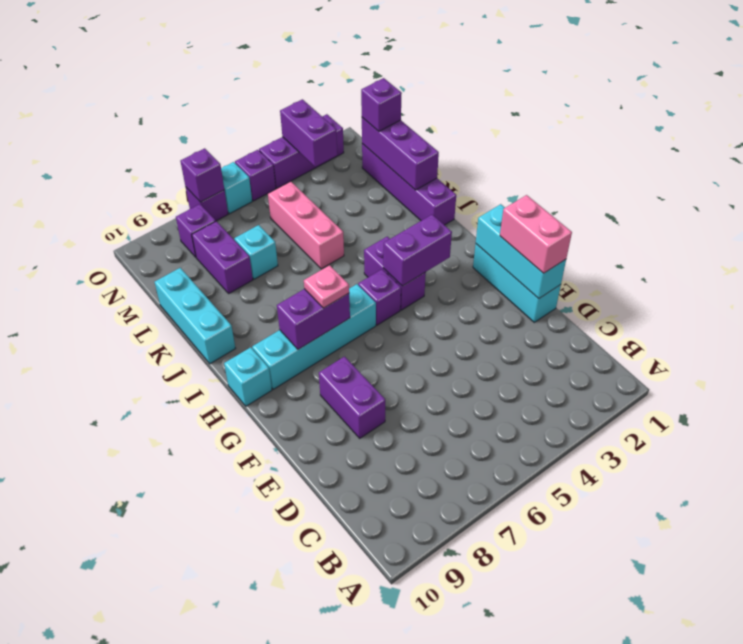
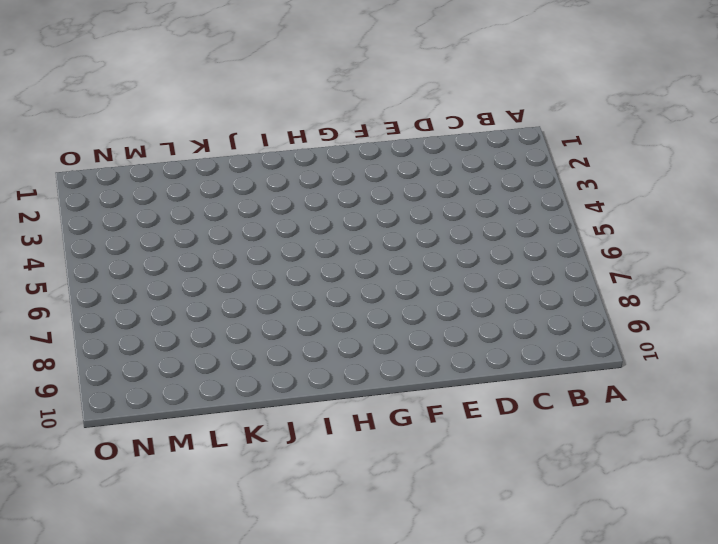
none -> cyan brick E1:G1 level 1
none -> purple brick E8:F8 level 1
none -> purple brick H4:I4 level 1

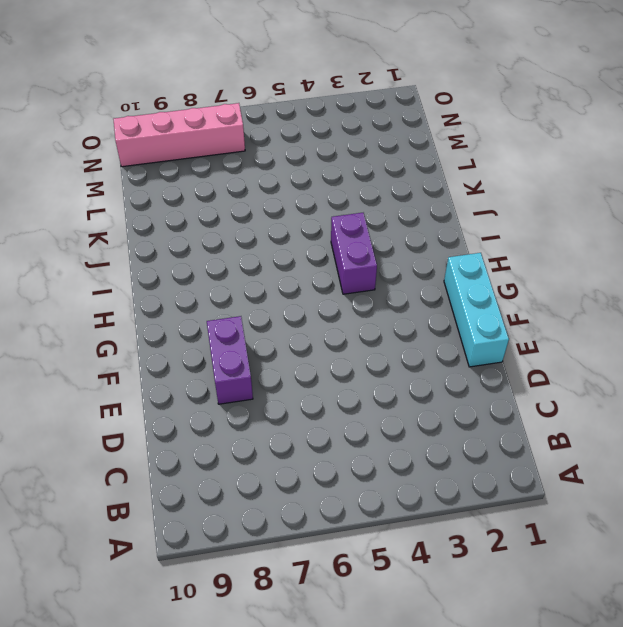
pink brick N7:N10 level 1 -> purple brick N8 level 1
none -> purple brick H5 level 1
none -> cyan brick H6:H9 level 1
none -> cyan brick H10 level 1

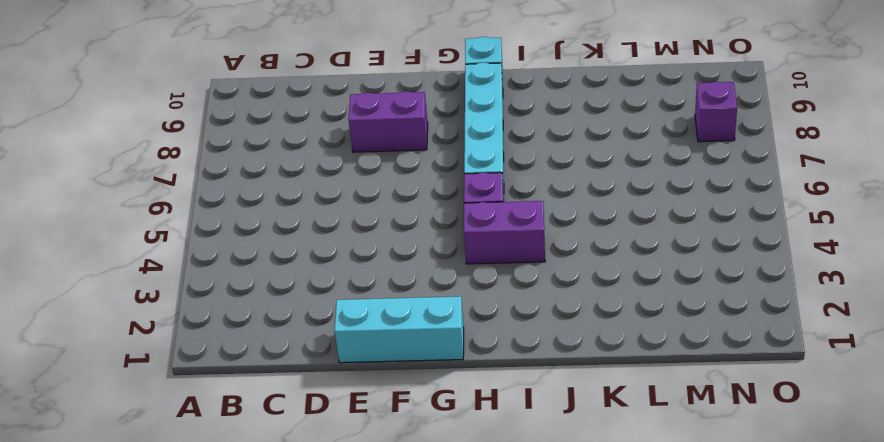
none -> purple brick J1:M1 level 1
none -> cyan brick J10:L10 level 1
none -> pink brick K5:M5 level 1

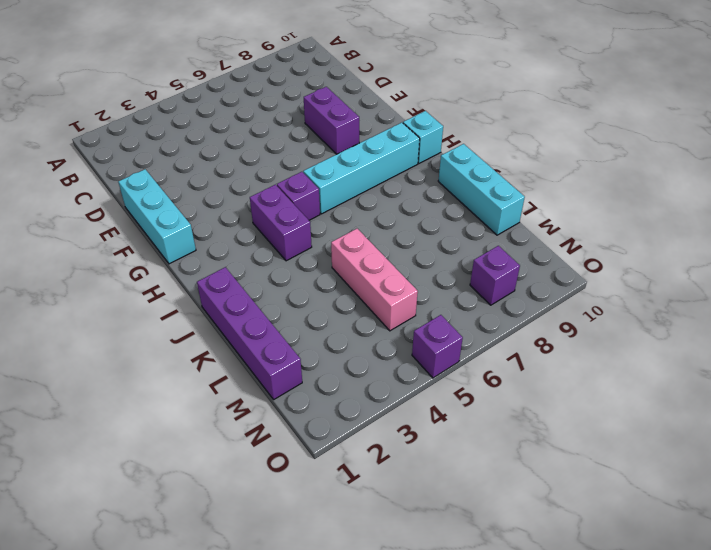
none -> cyan brick L7 level 1
none -> purple brick L8:M8 level 1
none -> purple brick O2:O4 level 1

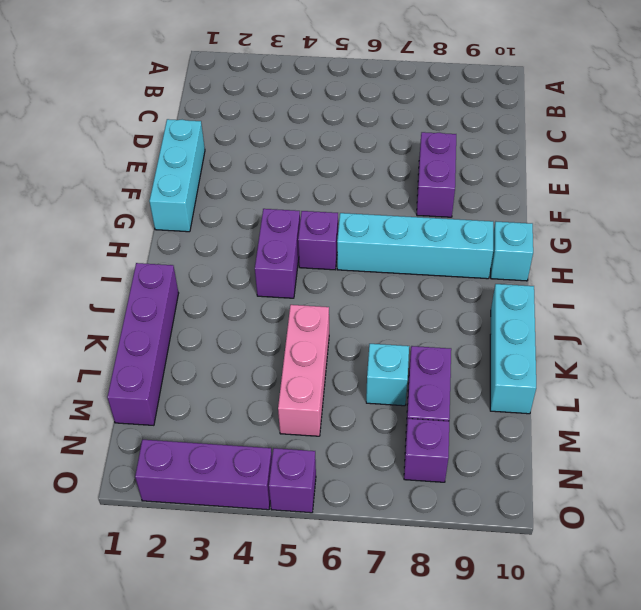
none -> cyan brick O6 level 1
none -> purple brick O7 level 1
none -> cyan brick E1:G1 level 2

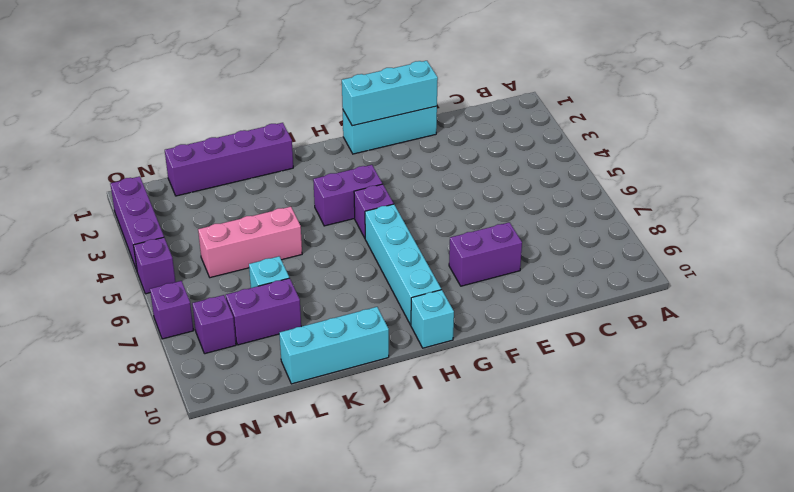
none -> cyan brick O6 level 1
none -> purple brick H3:H4 level 2
none -> purple brick H7:H8 level 2

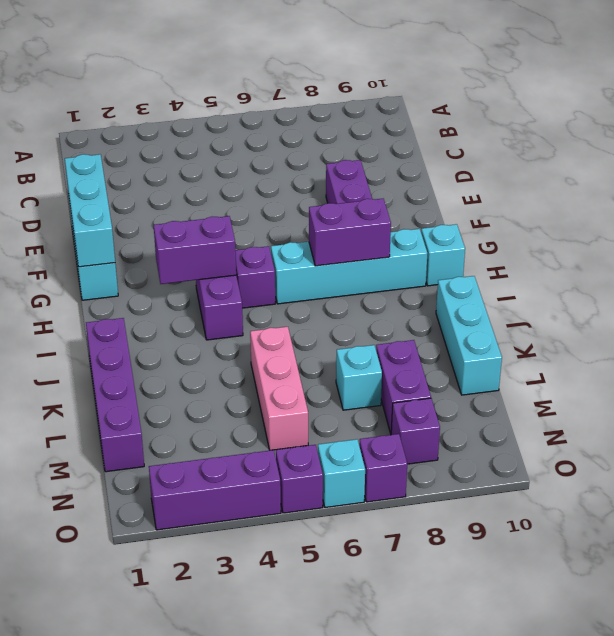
none -> purple brick K1:M1 level 2
none -> purple brick N3:O3 level 2
none -> purple brick O7 level 2

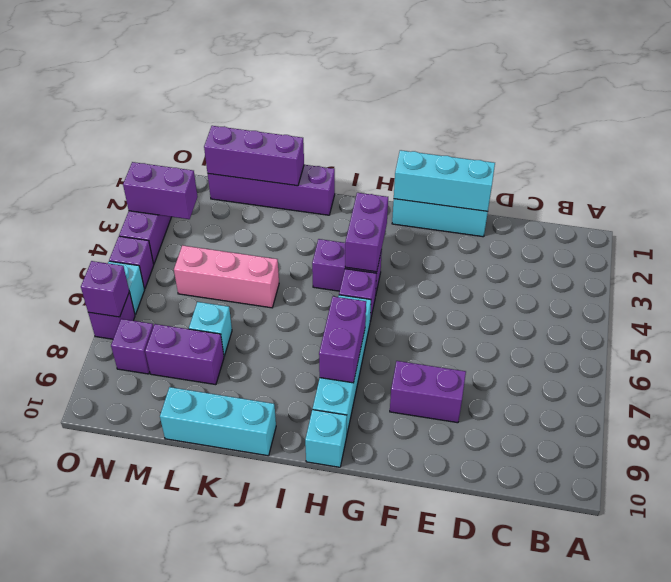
none -> pink brick E1:F1 level 3
none -> pink plate H7 level 3
none -> purple brick M1 level 3

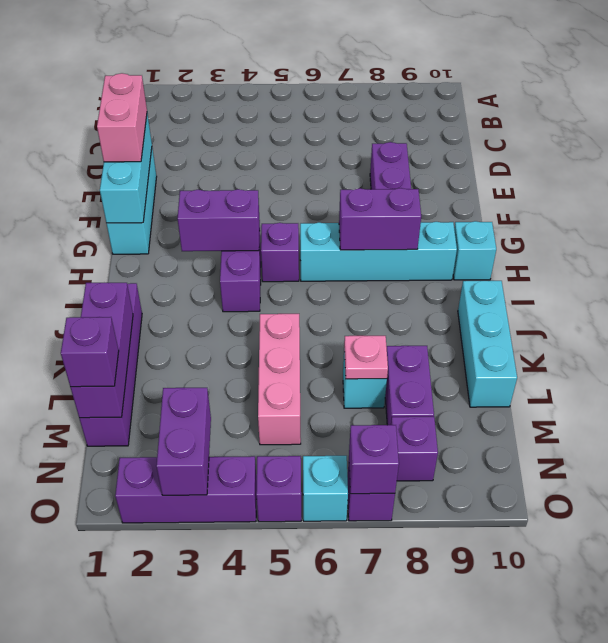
pink plate L7 level 2 -> pink plate H7 level 3

